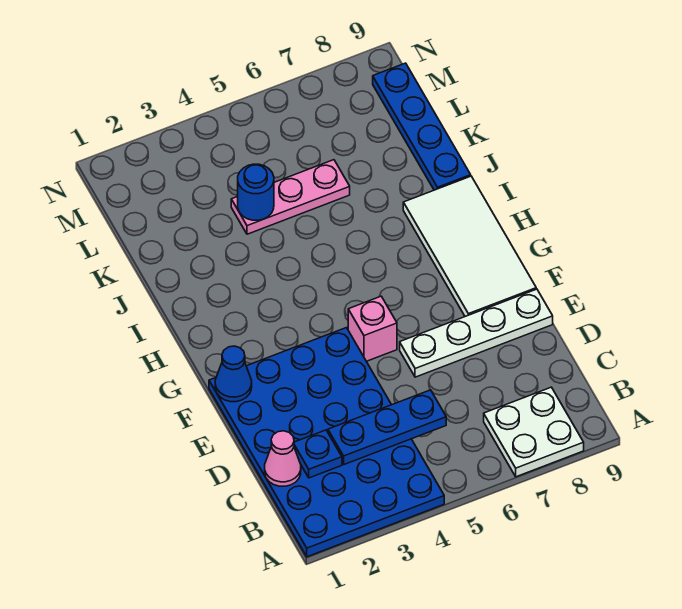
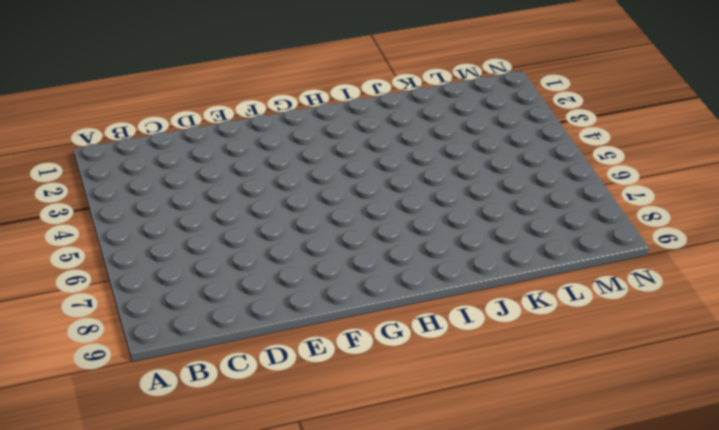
none -> blue plate A1:F4 level 1
none -> white plate A7:B8 level 1
none -> white plate E6:E9 level 1

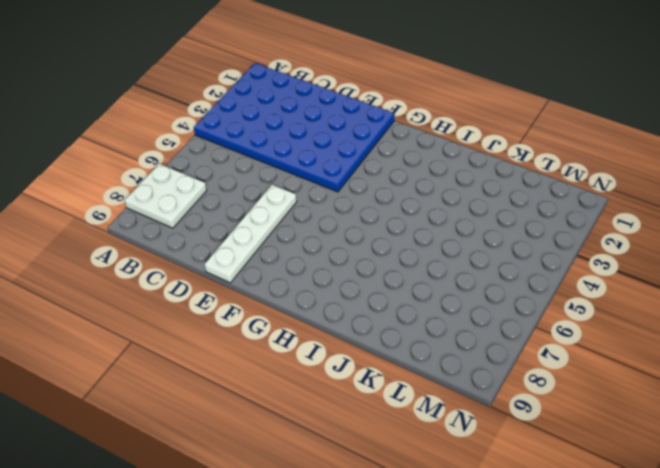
none -> pink brick F5 level 1
none -> white tile F8:I9 level 1
none -> blue plate J9:M9 level 1

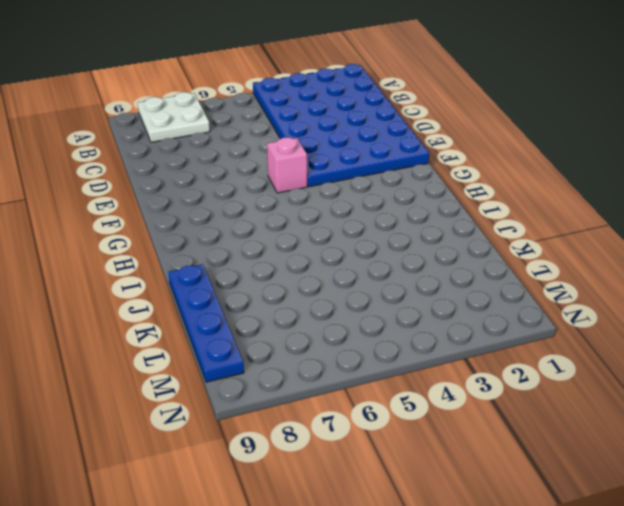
none -> white plate E6:E9 level 1
none -> white tile F8:I9 level 1
none -> pink plate K4:K6 level 1

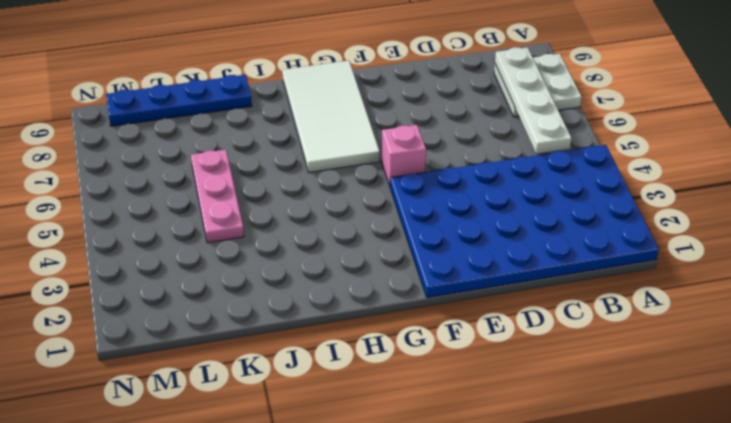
white plate B5:B8 level 2 -> white plate E6:E9 level 1
white tile G6:H9 level 1 -> white tile F8:I9 level 1
none -> pink cone C1 level 2
none -> blue plate C2 level 2
none -> blue plate C3:C5 level 2

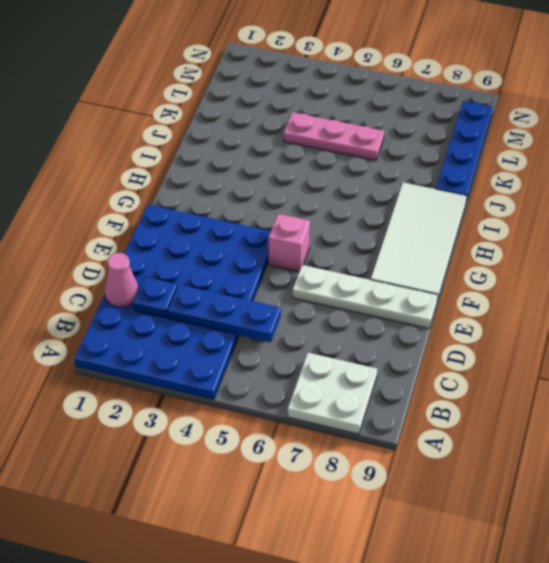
none -> blue cone F1 level 2
none -> blue round brick K4 level 2

